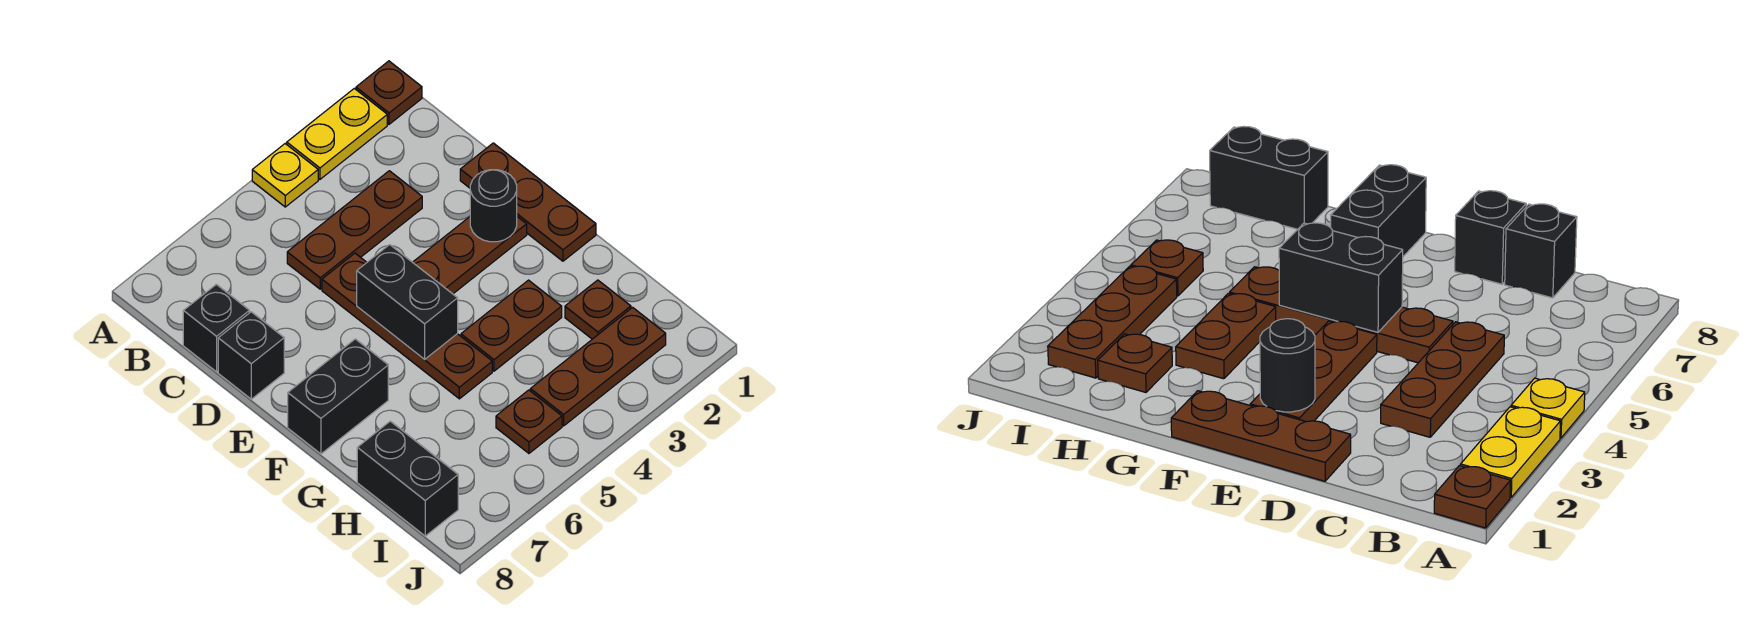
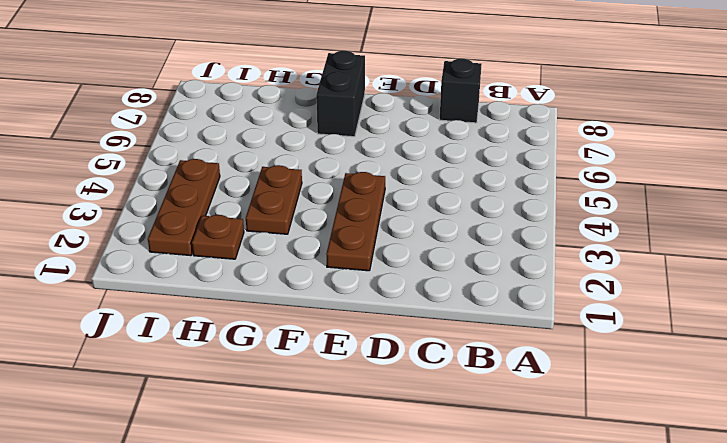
none -> brown plate A1 level 1
none -> yellow plate A2:A3 level 1
none -> yellow plate A4 level 1

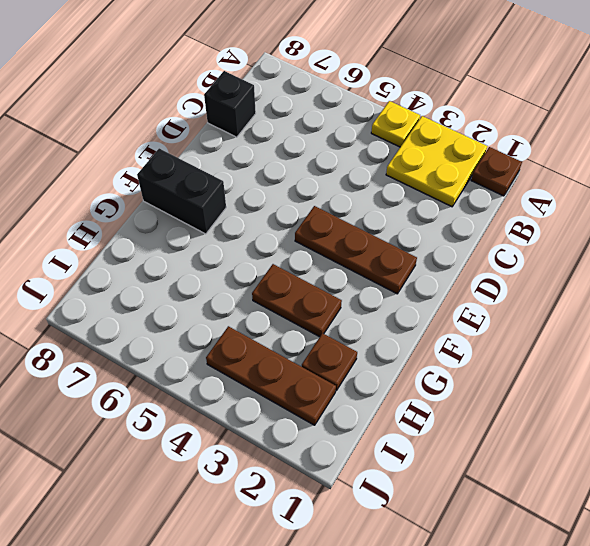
yellow plate A2:B3 level 1 -> yellow plate A2:A3 level 1
none -> brown plate C3:C5 level 1
none -> brown plate D1:F1 level 1
none -> brown plate D5:G5 level 1

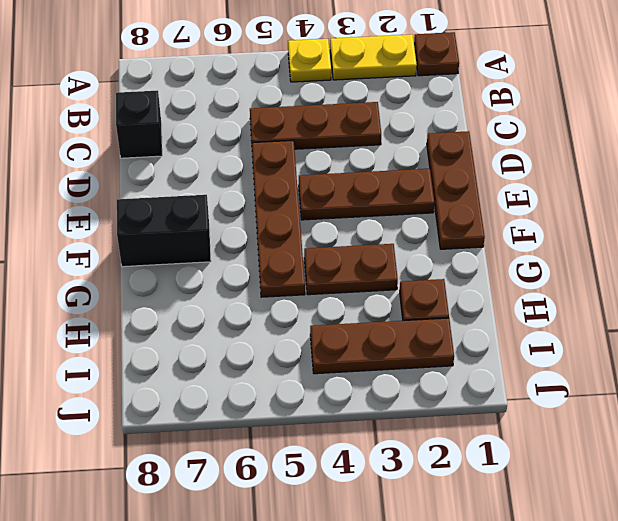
none -> black brick D8 level 1
none -> black brick H8:I8 level 1
none -> brown plate I5 level 1

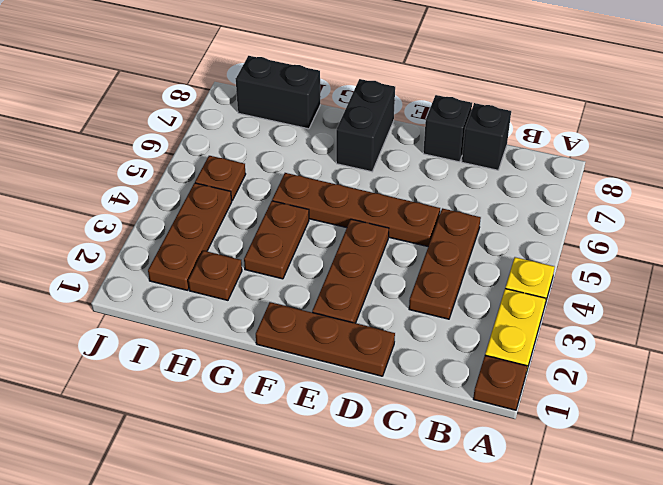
none -> black round brick E2 level 2
none -> black brick E5:F5 level 2

